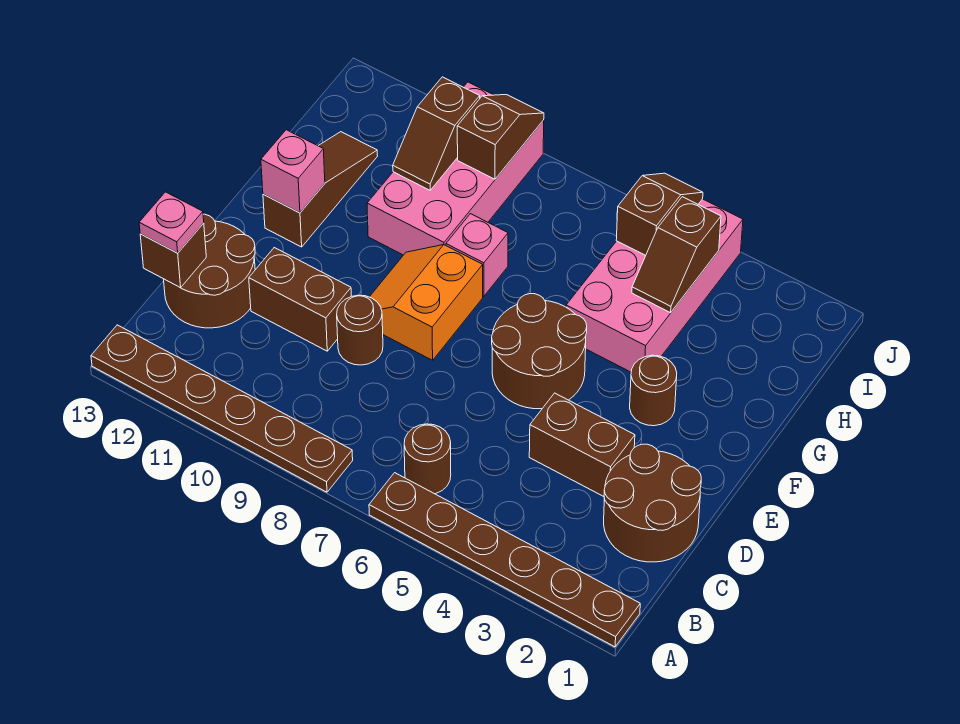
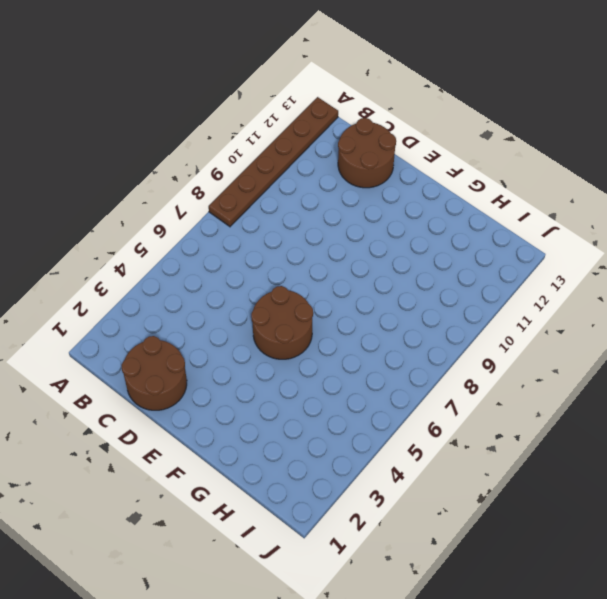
none -> brown plate A1:A6 level 1
none -> brown round brick B6 level 1
none -> brown brick D3:D4 level 1

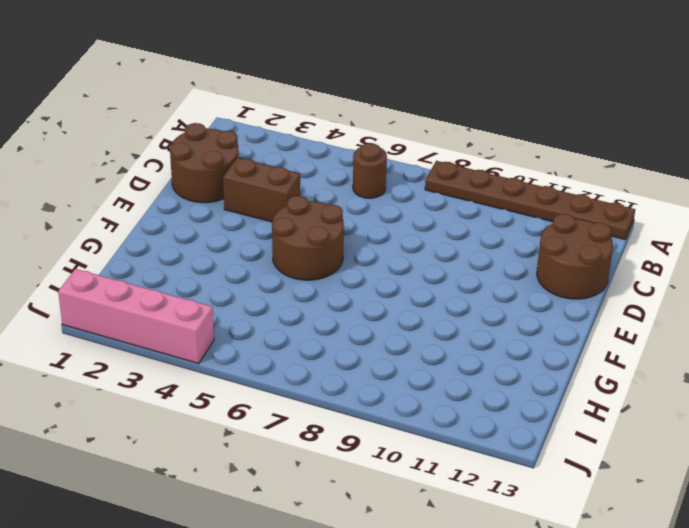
pink brick J1:J4 level 1 -> pink brick G4:J5 level 1
none -> brown plate A1:A6 level 1
none -> brown round brick D9 level 1
none -> brown brick D10:D11 level 1

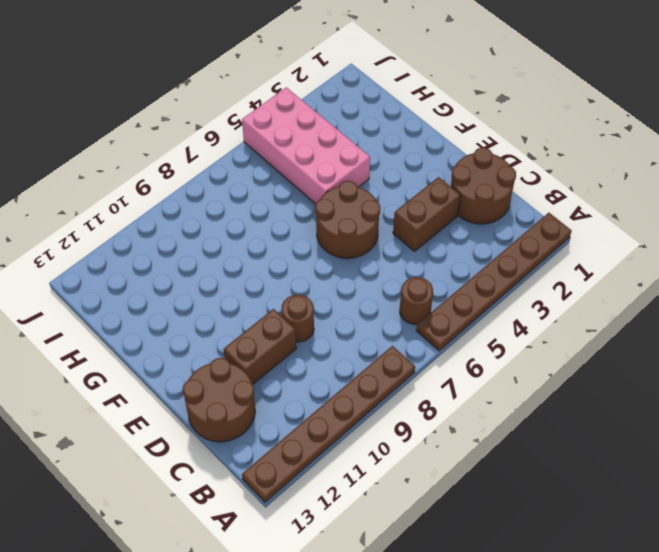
none -> orange slope E8:F9 level 1 top 8
none -> brown round brick F3 level 1
none -> brown slope F12:H12 level 1 top F

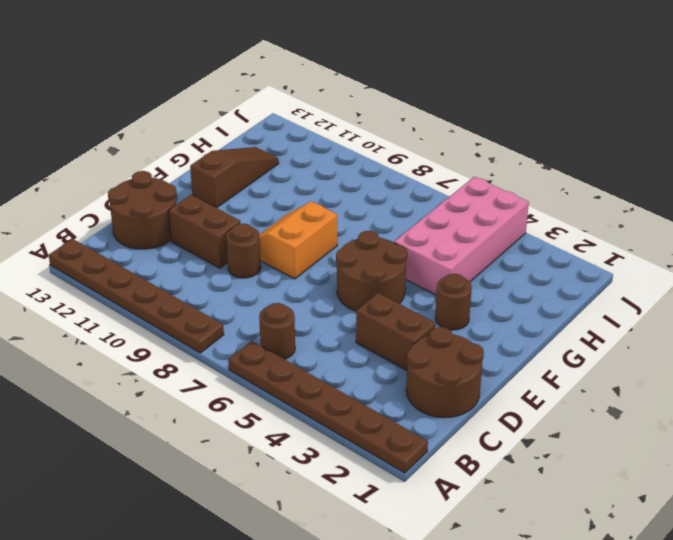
none -> pink brick G8 level 1
none -> pink brick G9:J10 level 1
none -> brown brick C13 level 2

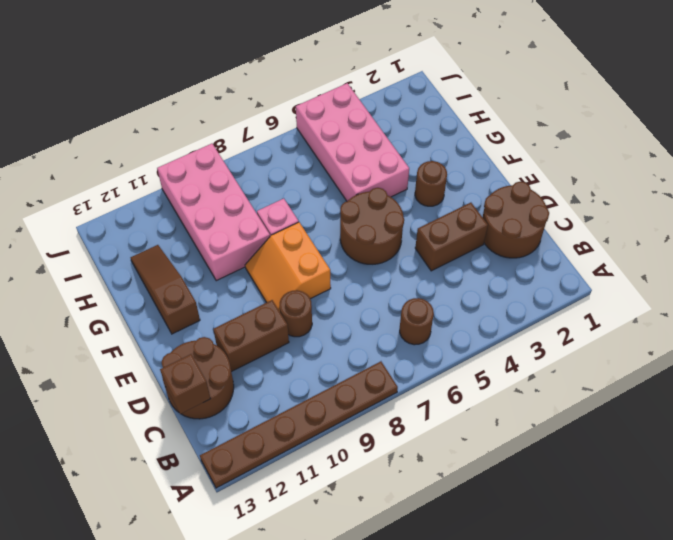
none -> brown plate A1:A6 level 1
none -> pink brick F12 level 2
none -> brown slope H4:I4 level 2 top I

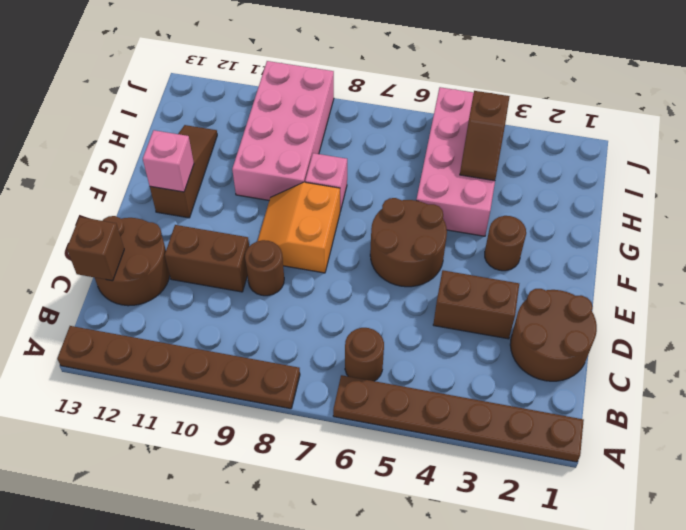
none -> brown slope H10:I10 level 2 top I
none -> brown slope I5:J5 level 2 top I
none -> brown slope I9:J9 level 2 top I

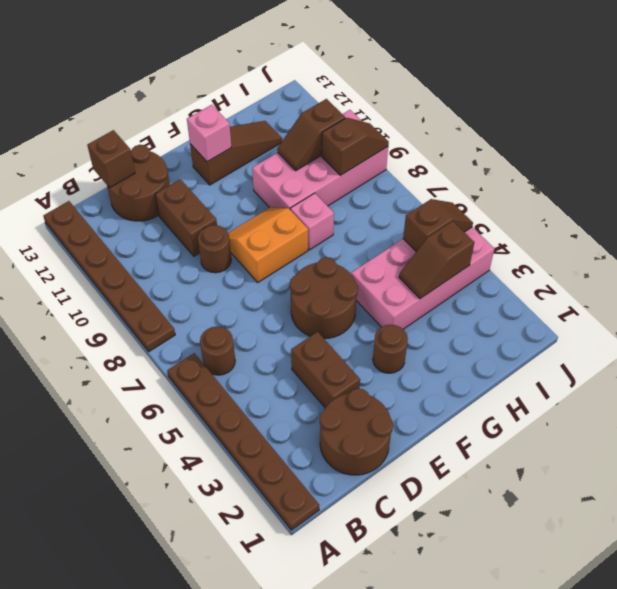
none -> pink plate C13 level 3

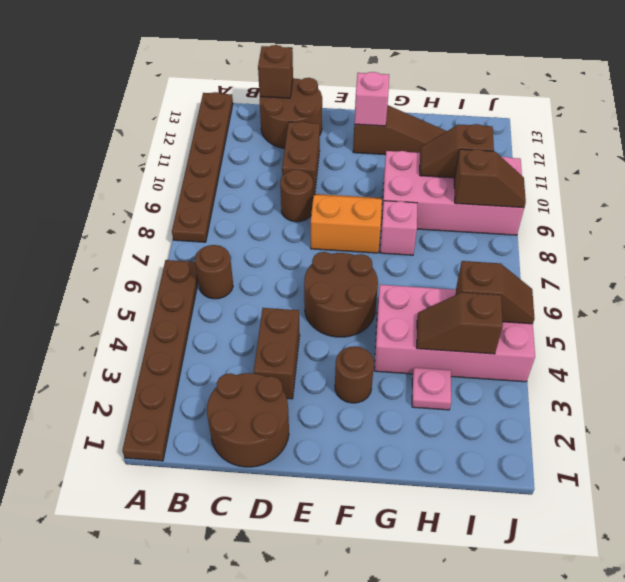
pink plate H3 level 1 -> pink plate C13 level 3

